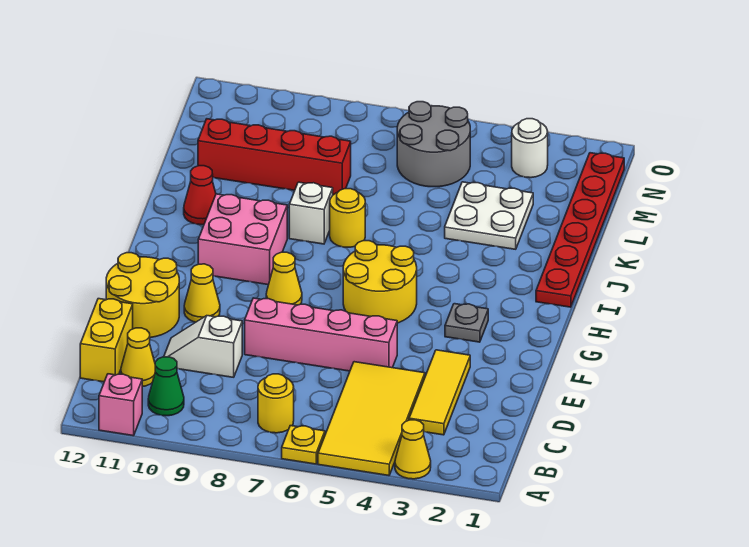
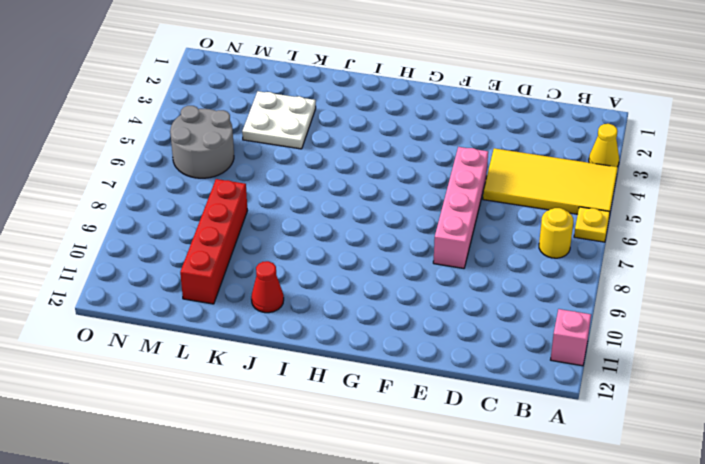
none -> green cone B10 level 1
none -> yellow tile C3:E3 level 1
none -> yellow cone C11 level 1

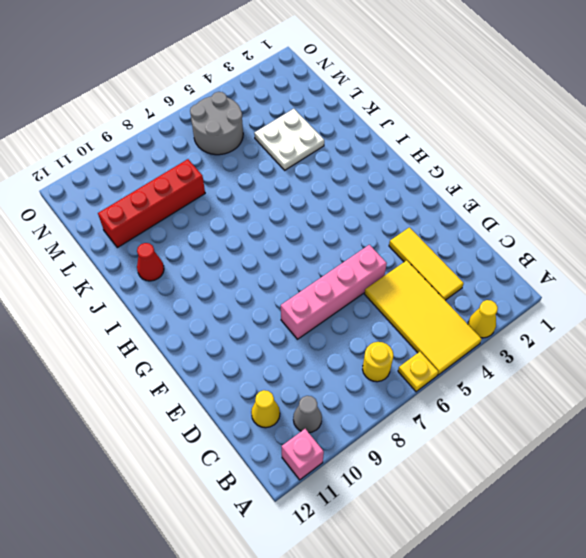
grey cone B10 level 1 -> green cone B10 level 1
none -> yellow brick C12:D12 level 1
none -> white slope D9:D10 level 1 top 9
none -> yellow round brick E11:F12 level 1

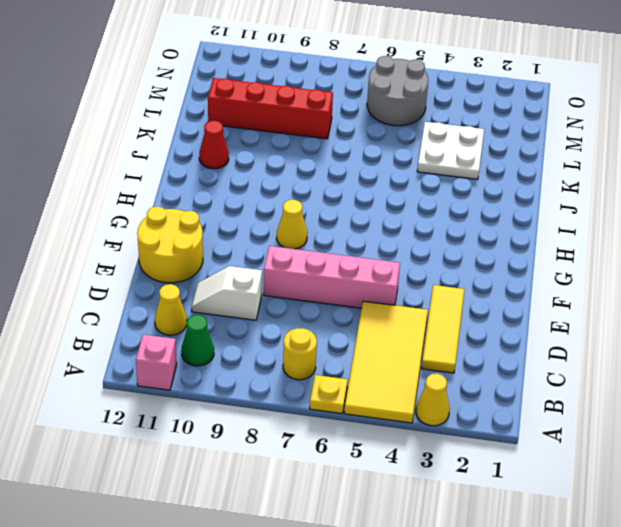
none -> yellow brick C12:D12 level 1
none -> yellow cone F10 level 1
none -> grey plate G3 level 1

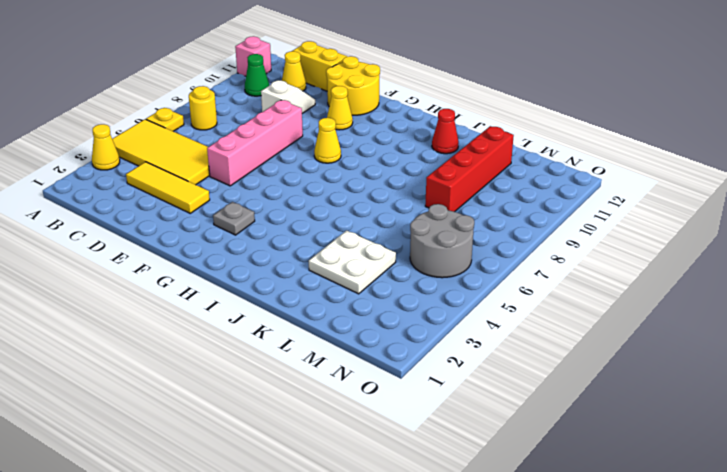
none -> yellow round brick G5:H6 level 1
none -> pink brick H9:I10 level 1
none -> red plate I1:N1 level 1

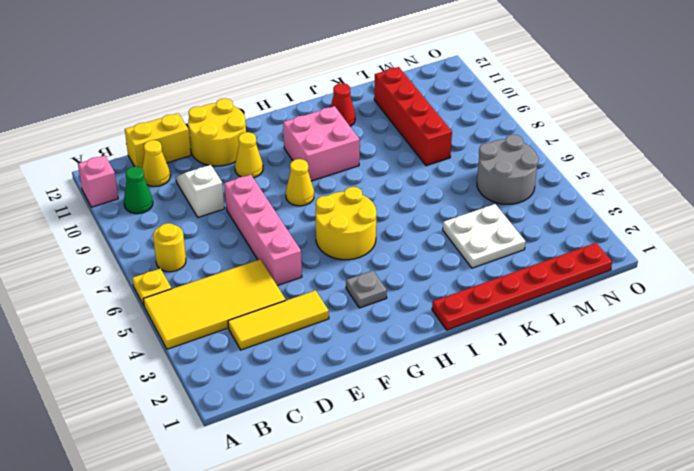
none -> yellow cone A3 level 1
none -> yellow round brick J7 level 1
none -> white brick J8 level 1

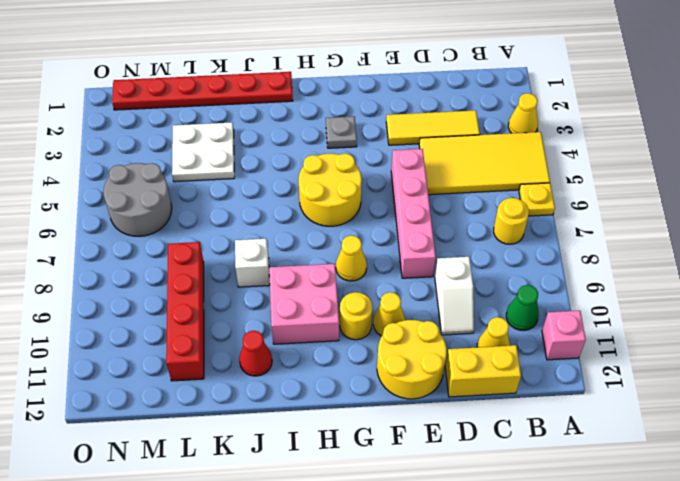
yellow round brick G10 level 1 -> yellow round brick J7 level 1
none -> white round brick N3 level 1

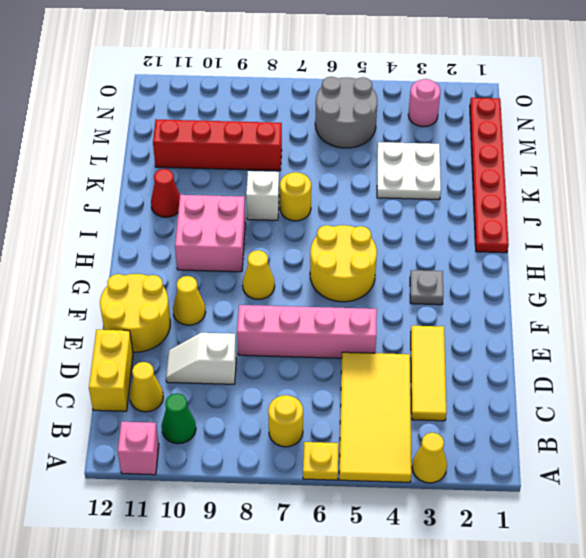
pink round brick N3 level 1 -> white round brick N3 level 1

